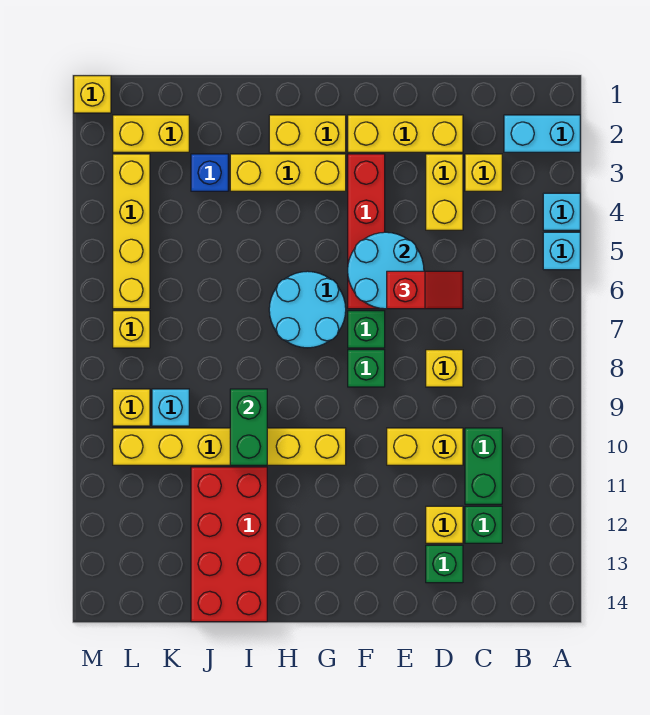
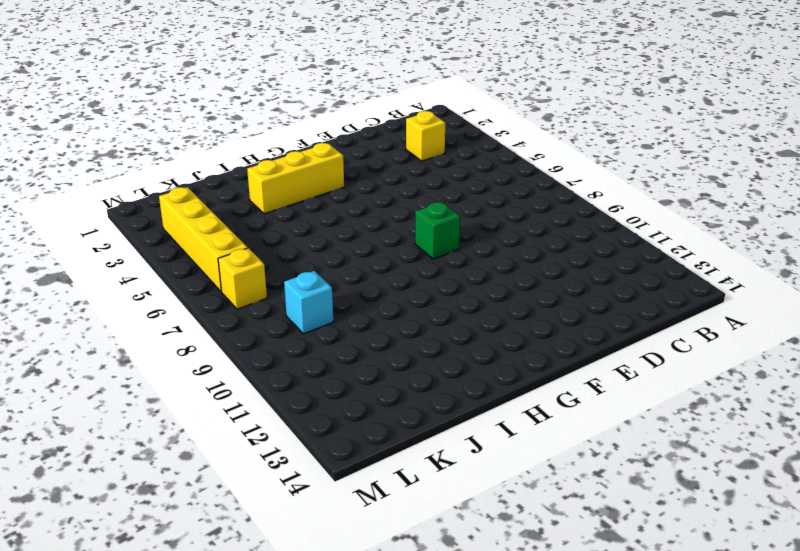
none -> cyan brick A2:B2 level 1
none -> cyan brick A4 level 1
none -> cyan brick A5 level 1
none -> green brick C10:C11 level 1

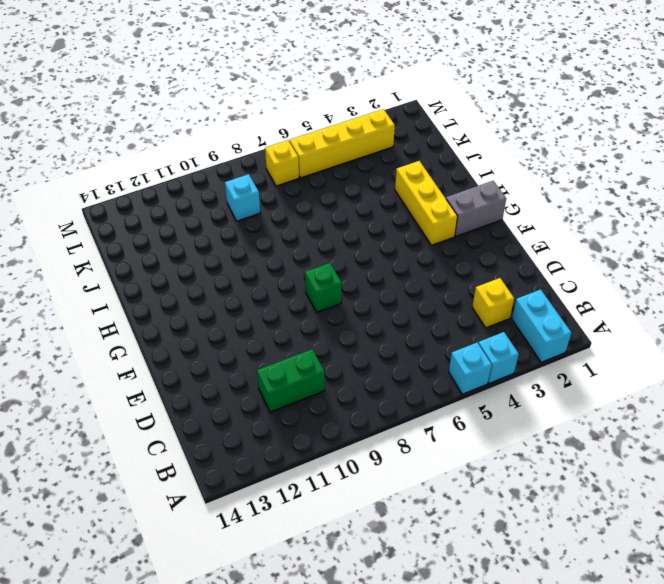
grey brick G1:G2 level 1 -> yellow brick G2:H2 level 1
none -> green brick C12 level 1
none -> yellow brick D2:F2 level 1
none -> yellow brick D3:D4 level 1
none -> yellow brick D8 level 1

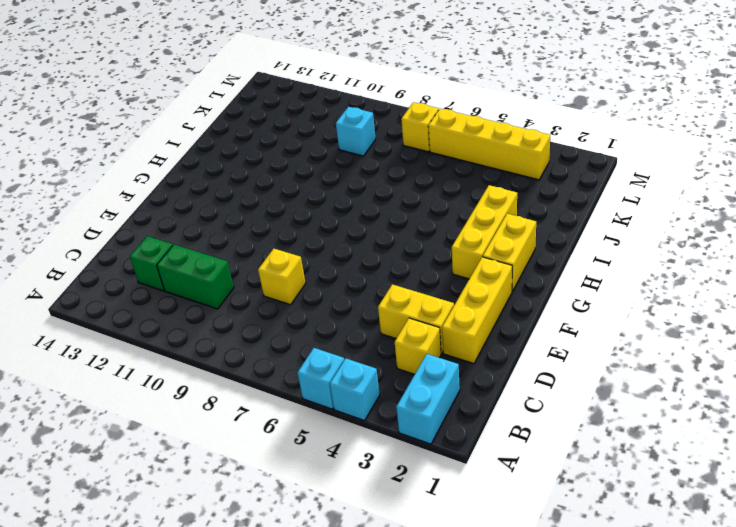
none -> yellow brick D10:E10 level 1
none -> yellow brick D12 level 1
none -> green brick D13 level 1
none -> red brick F3:F6 level 1

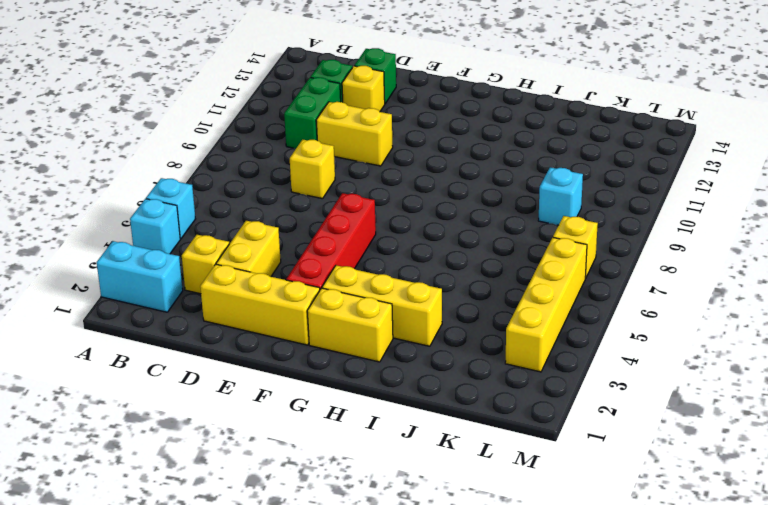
none -> green brick F7 level 1
none -> green brick F8 level 1
none -> cyan round brick G6:H7 level 1
none -> yellow brick G10:L10 level 1

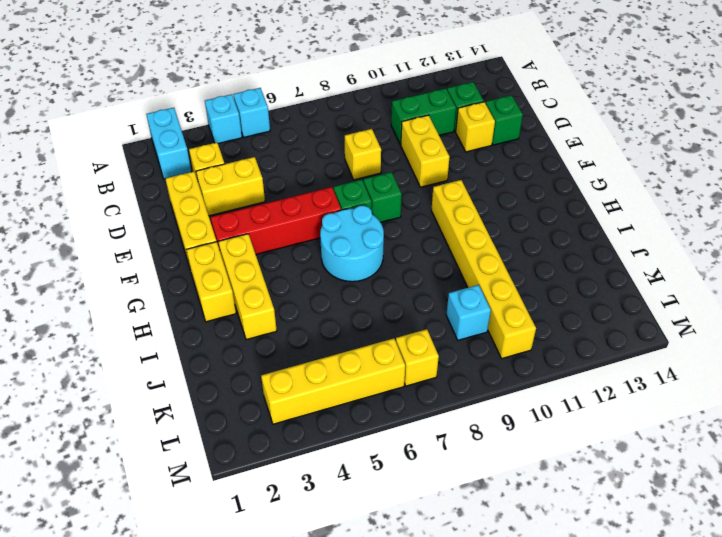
none -> red brick I11:J14 level 1
none -> blue brick J3 level 1
none -> yellow brick K2:L2 level 1
none -> yellow brick L9 level 1

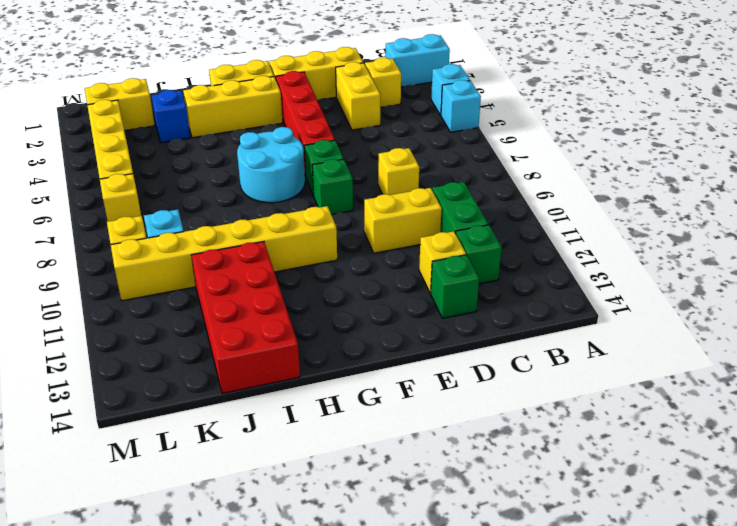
none -> yellow brick M1 level 1
none -> cyan round brick E5:F6 level 2
none -> green brick I9:I10 level 2
none -> red slope D6:E6 level 3 top E

